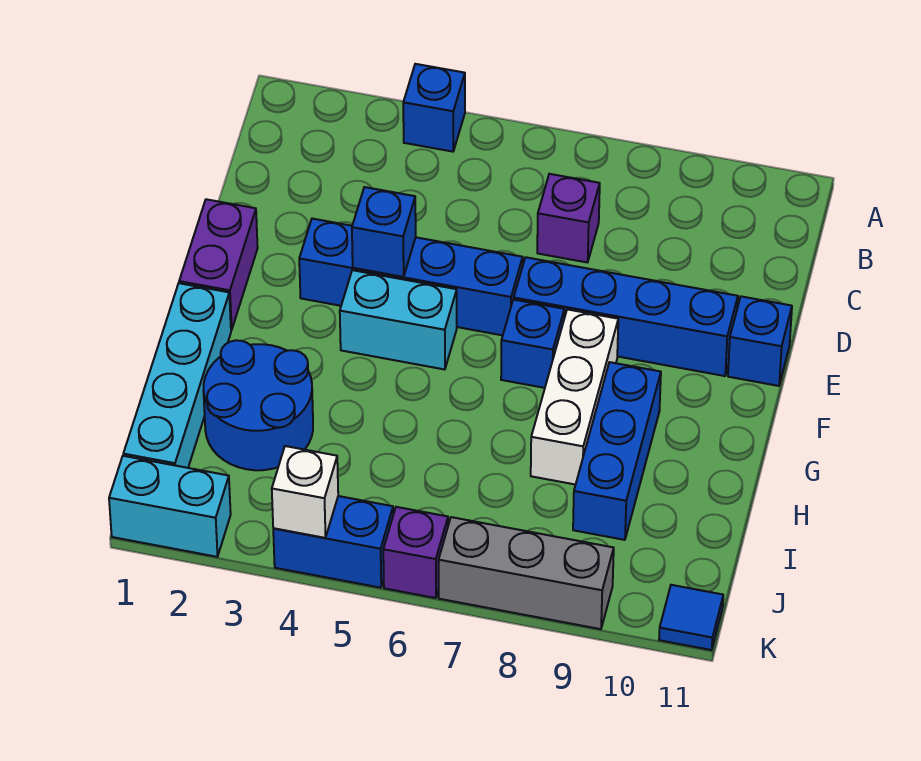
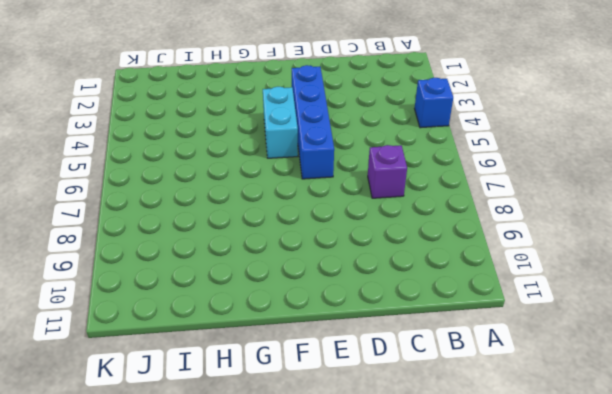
none -> purple brick E1:F1 level 1
none -> blue brick E7:E10 level 1
none -> blue brick E11 level 1

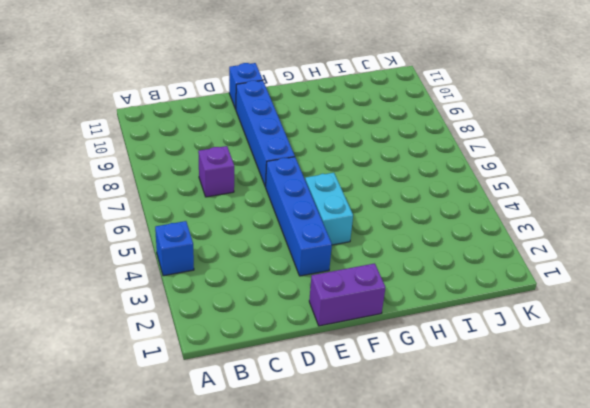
none -> blue brick F7 level 1
none -> white brick F8:H8 level 1
none -> cyan brick G1:J1 level 1

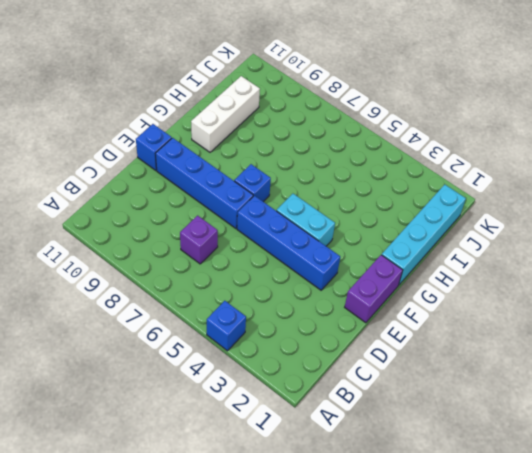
white brick G10:I10 level 1 -> white brick F8:H8 level 1
none -> blue brick G9:I9 level 1
none -> blue round brick H2:I3 level 1
none -> cyan brick K1:K2 level 1

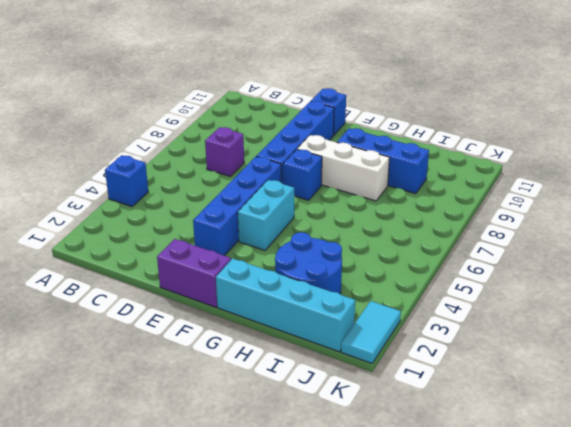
cyan tile K1:K2 level 1 -> cyan brick K1:K2 level 1
none -> blue brick K4:K5 level 1
none -> purple brick K6 level 1
none -> grey brick K7:K9 level 1

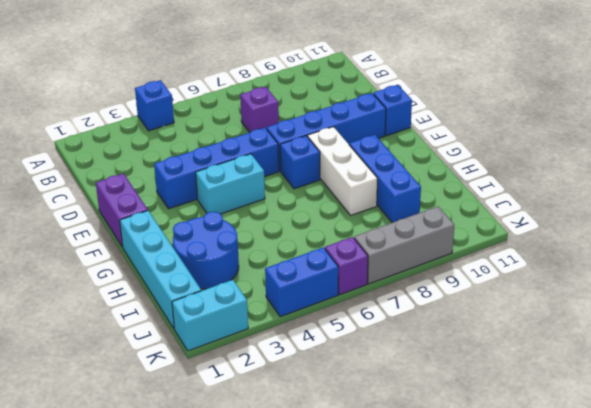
none -> blue tile K11 level 1
none -> blue brick E4 level 2
none -> white brick K4 level 2

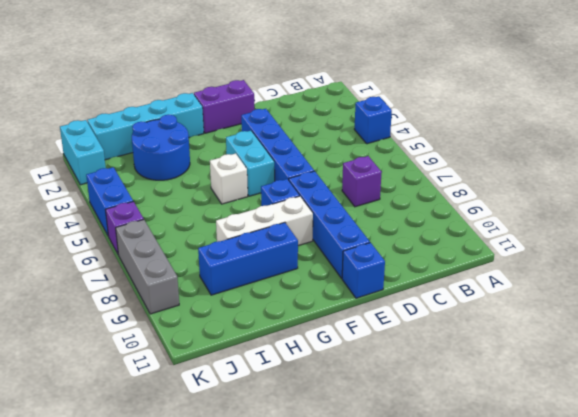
white brick G5 level 1 -> white brick K4 level 2
none -> blue tile K11 level 1
none -> blue brick E4 level 2

